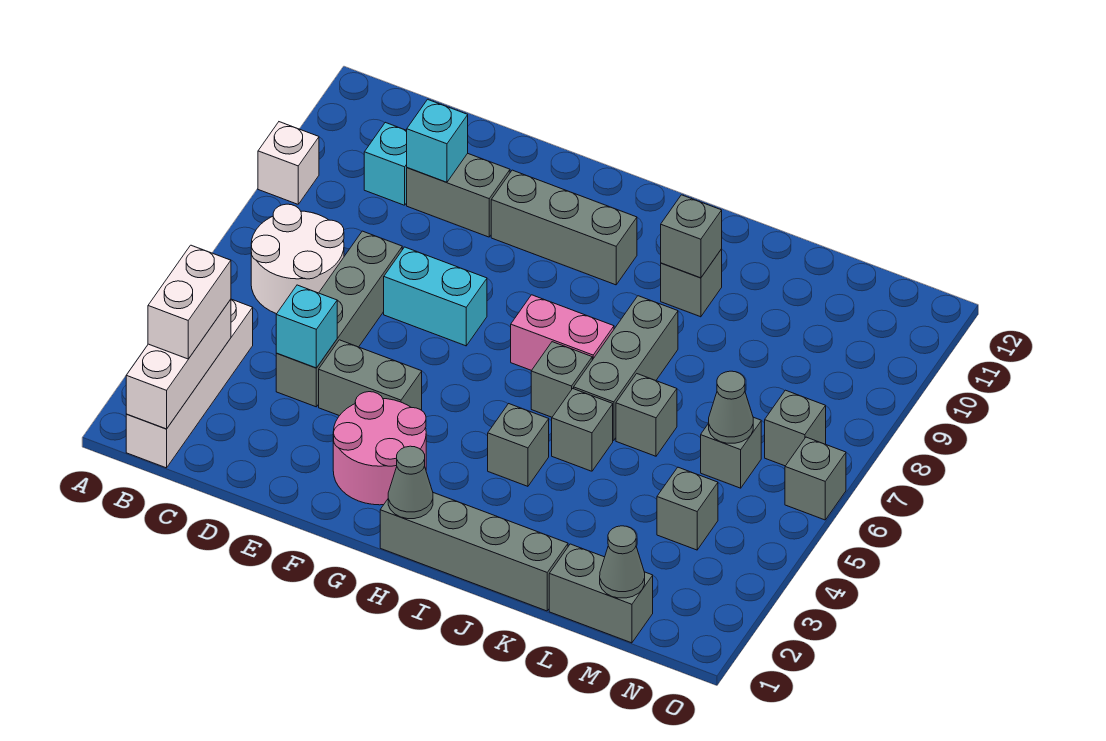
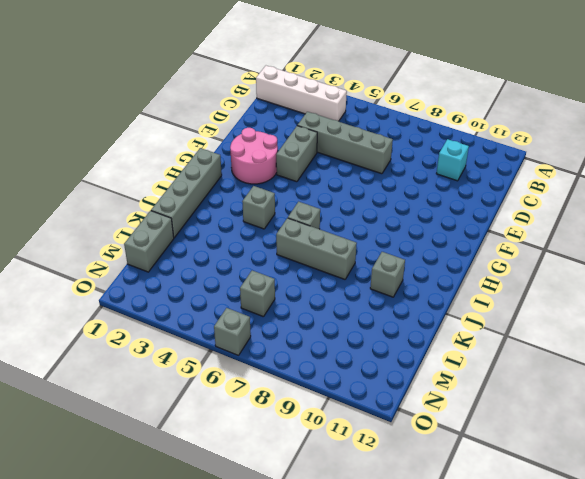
none -> white brick A9 level 1
none -> white round brick B6:C7 level 1
none -> grey brick D10:E10 level 1
none -> cyan brick E7:F7 level 1

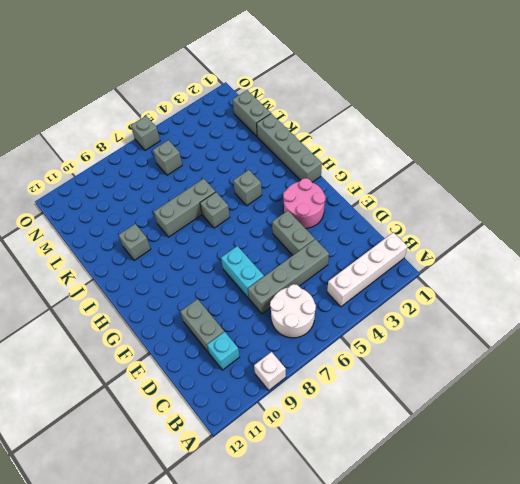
none -> grey brick F10:H10 level 1
none -> pink brick H7:I7 level 1
none -> grey brick J5 level 1
none -> grey brick K6 level 1

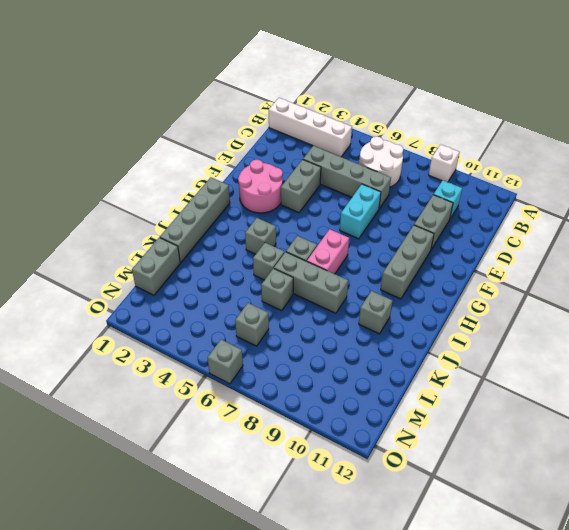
none -> grey brick M4 level 1
none -> grey brick N7 level 1
none -> white brick B1:B3 level 2
none -> cyan brick D4 level 2

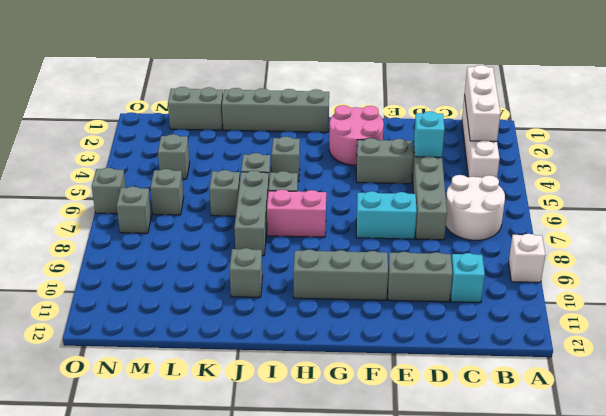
none -> cyan brick D10 level 2
none -> grey cone H1 level 2
none -> grey brick J10 level 2
none -> grey cone M1 level 2

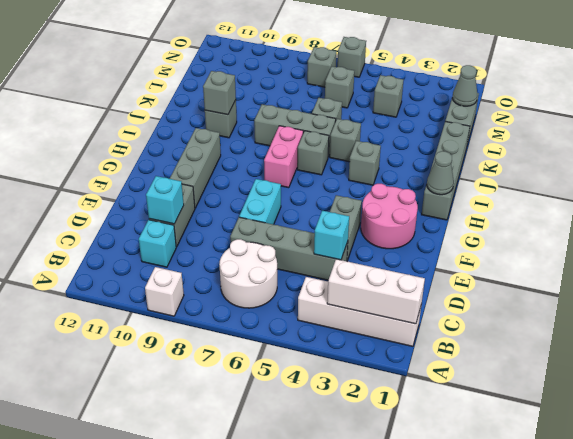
none -> grey cone M6 level 2
none -> white brick B2:B3 level 3

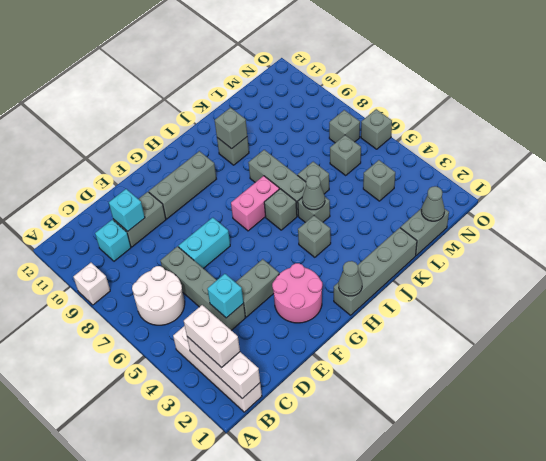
grey cone J5 level 2 -> grey cone M6 level 2

